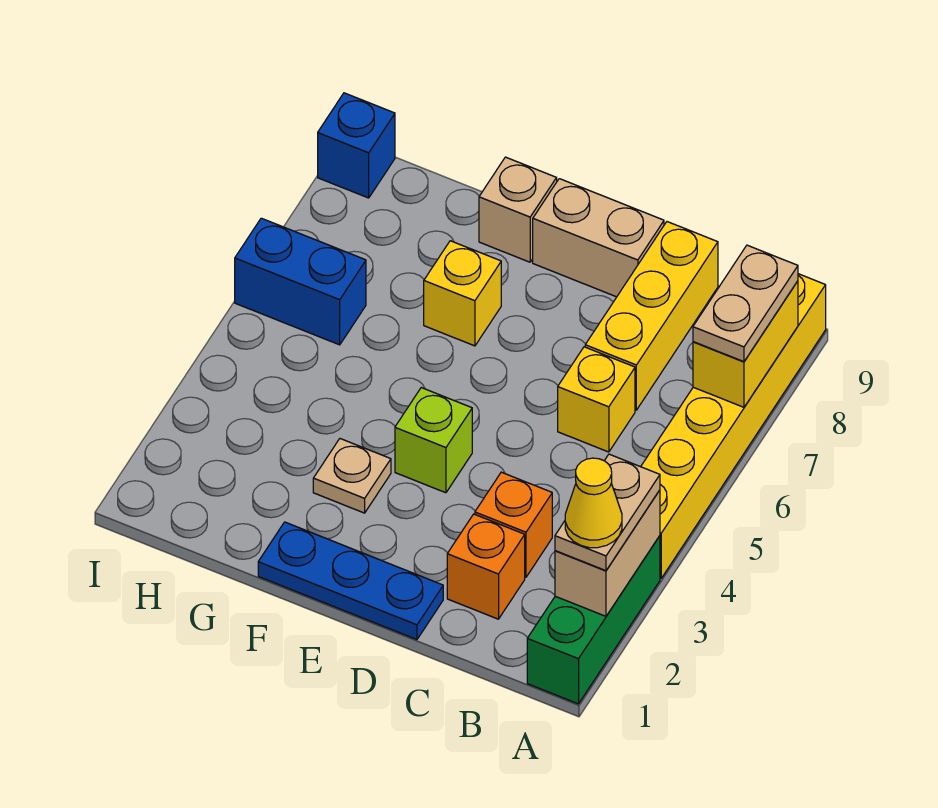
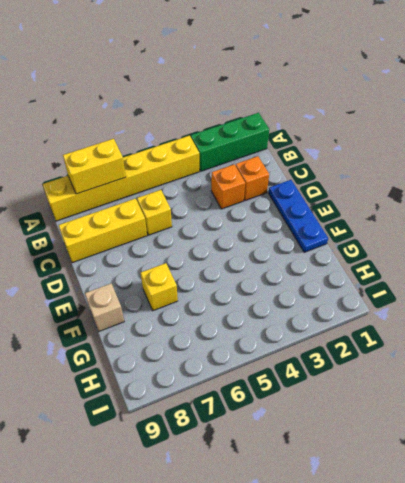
none -> tan brick D9:E9 level 1
none -> lime brick E4 level 1
none -> tan plate F3 level 1

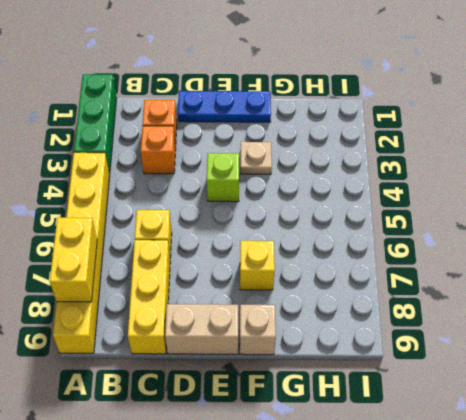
none -> blue brick H6:I6 level 1
none -> blue brick I9 level 1
none -> tan brick A2:A3 level 2

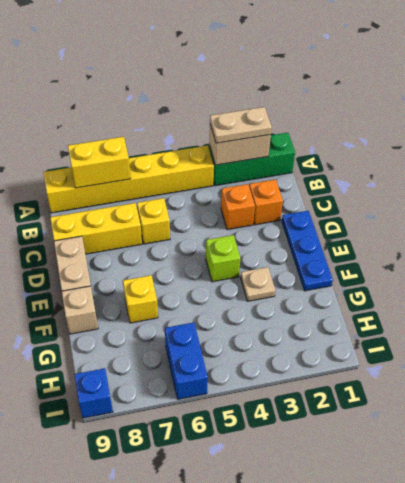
none -> tan plate A7:A8 level 3
none -> yellow cone A2 level 4

